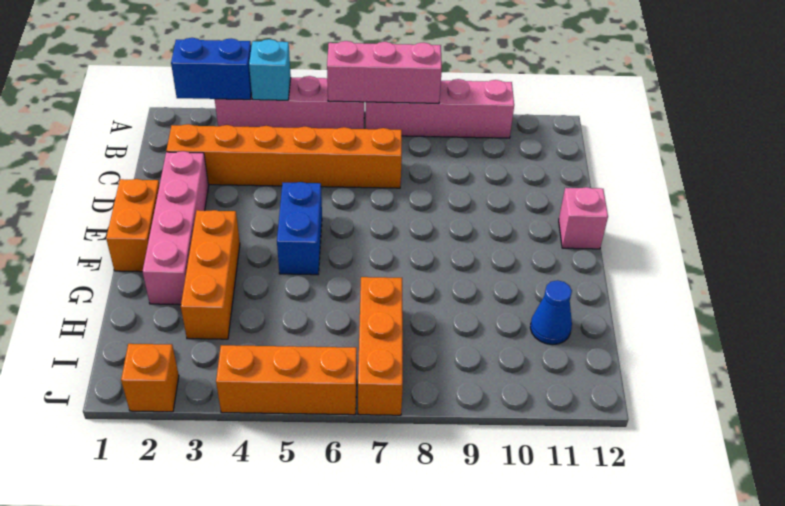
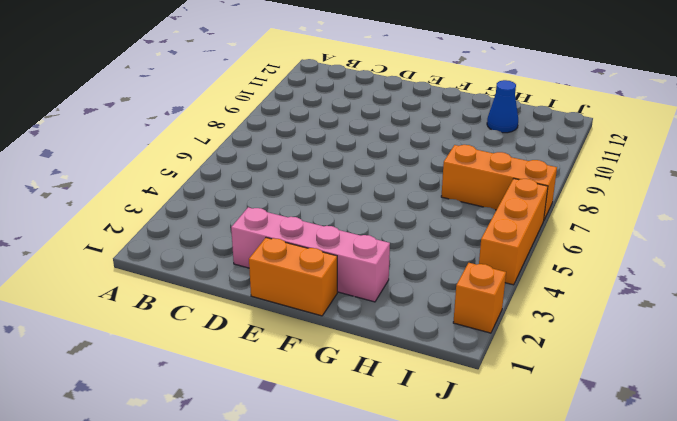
none -> pink brick A3:A6 level 1
none -> pink brick A7:A10 level 1
none -> orange brick C2:C7 level 1

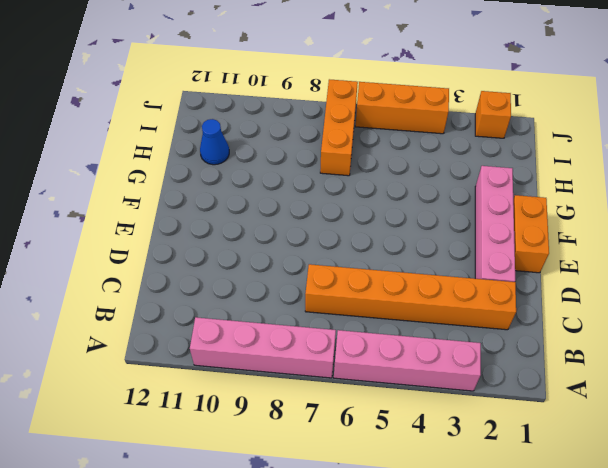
none -> blue brick E5:F5 level 1
none -> pink brick E12 level 1
none -> orange brick F3:H3 level 1

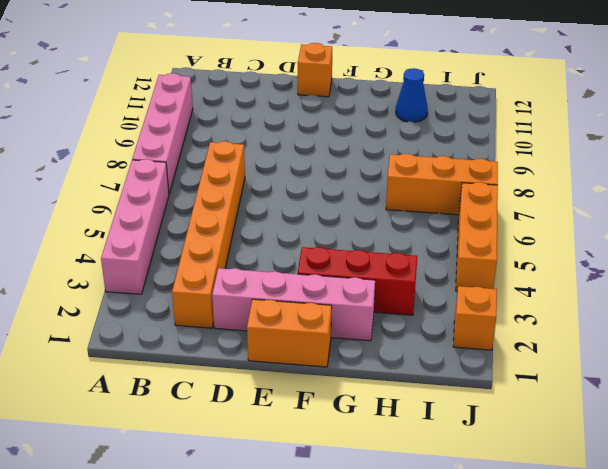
orange brick E12 level 1 -> pink brick E12 level 1
red brick F3:H3 level 1 -> orange brick F3:H3 level 1
none -> blue brick E5:F5 level 1
none -> blue brick A2:A3 level 2
none -> cyan brick A4 level 2

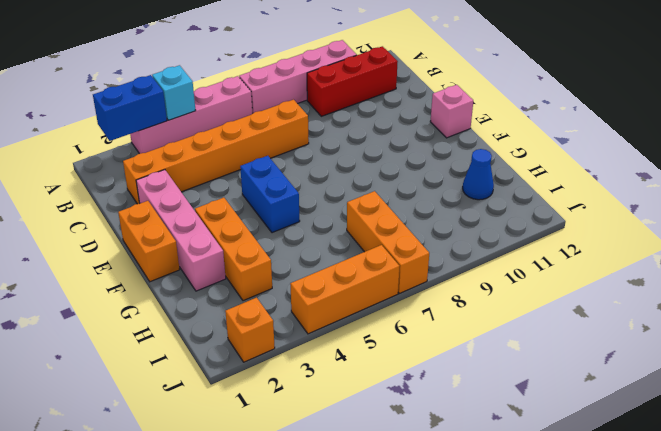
red brick B9:B11 level 1 -> none
none -> pink brick A6:A8 level 2

